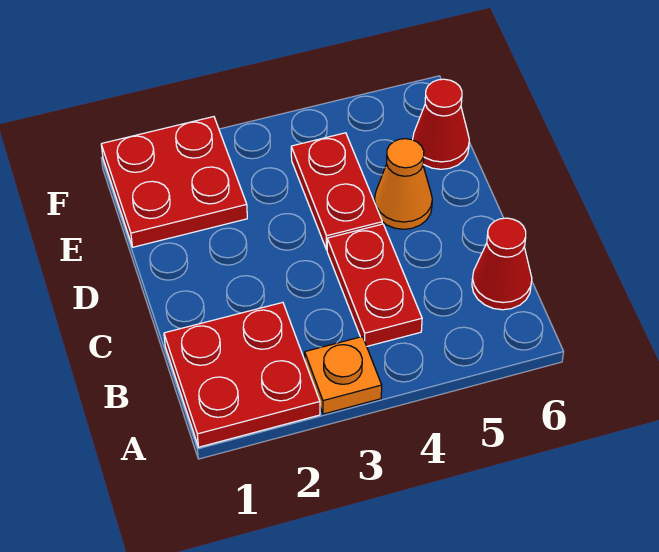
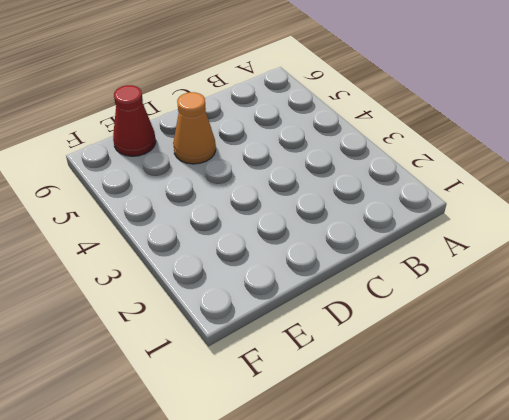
none -> red plate A1:B2 level 1
none -> orange plate A3 level 1

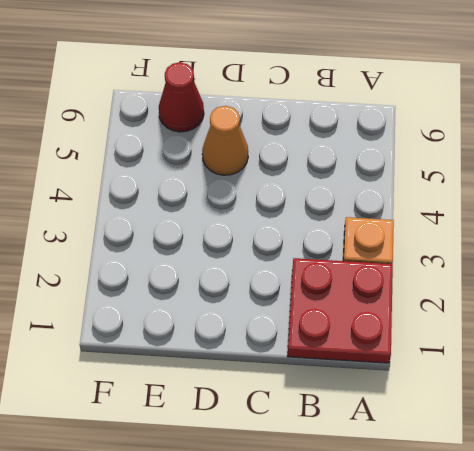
none -> red plate B4:C4 level 1
none -> red cone B6 level 1

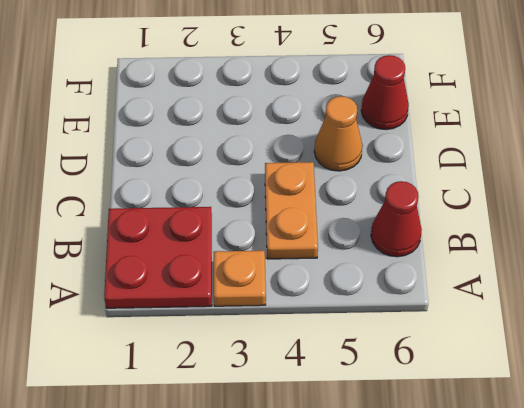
orange plate B4:C4 level 1 -> red plate B4:C4 level 1
none -> red plate D4:E4 level 1
none -> red plate E1:F2 level 1

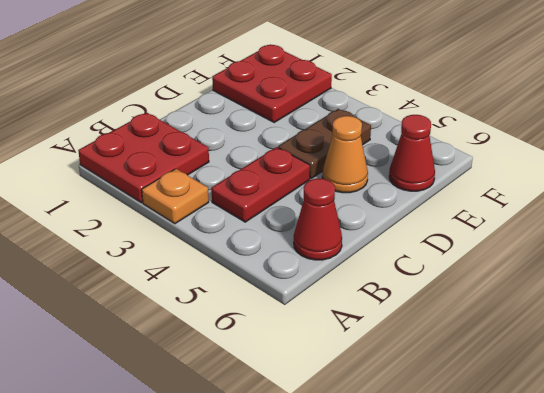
brown plate D4:E4 level 1 -> red plate D4:E4 level 1

